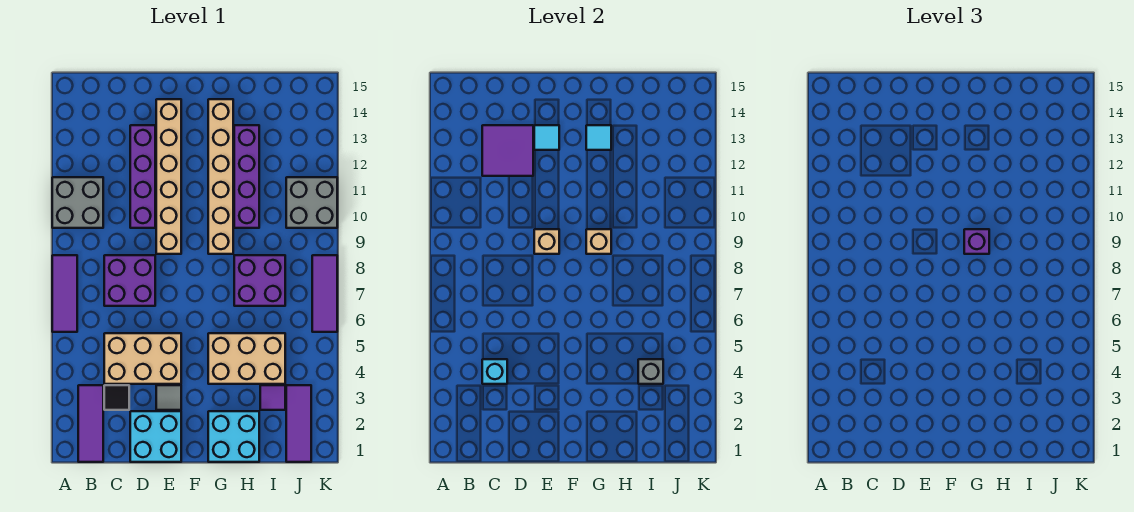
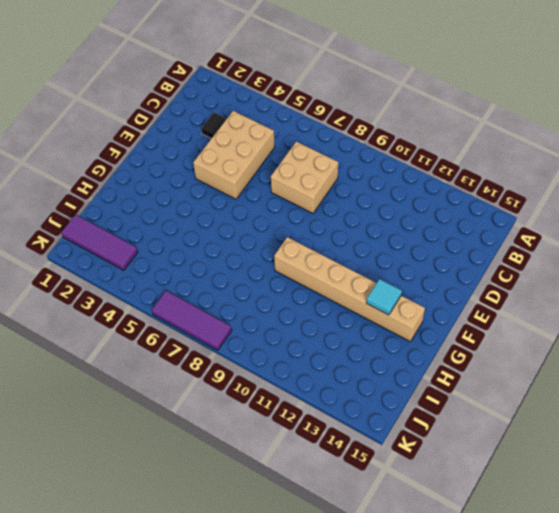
tan brick C7:D8 level 1 -> purple brick C7:D8 level 1
none -> purple tile A6:A8 level 1
none -> grey brick A10:B11 level 1
none -> purple tile B1:B3 level 1

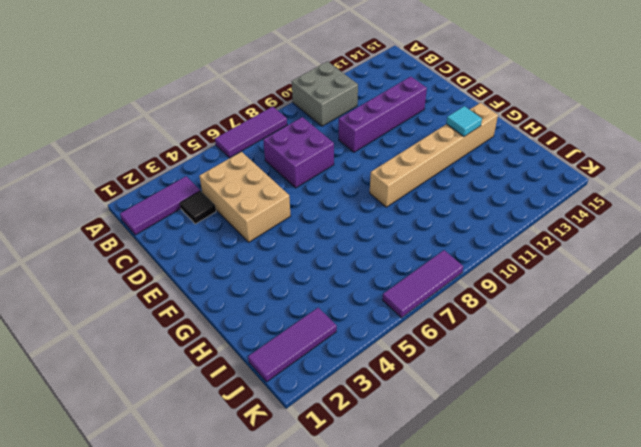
none -> cyan brick D1:E2 level 1
none -> grey tile E3 level 1
none -> tan brick E9:E14 level 1

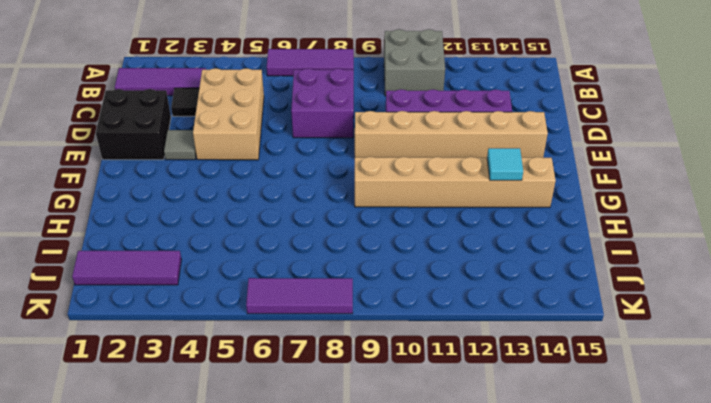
black brick D1:E2 level 1 -> cyan brick D1:E2 level 1
none -> cyan brick G1:H2 level 1
none -> tan brick G4:I5 level 1
none -> purple brick H7:I8 level 1

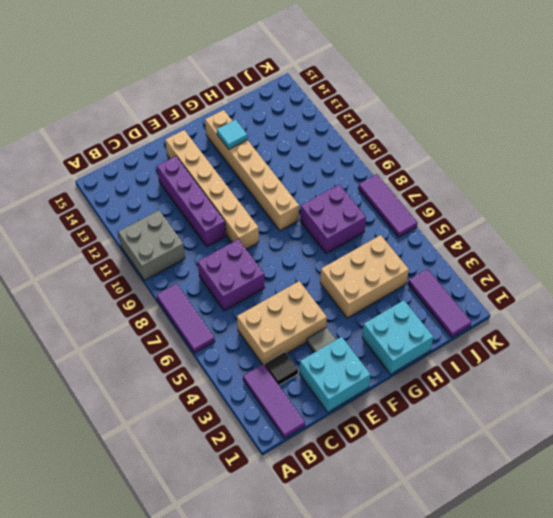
none -> purple brick H10:H13 level 1
none -> purple tile I3 level 1
none -> grey brick J10:K11 level 1

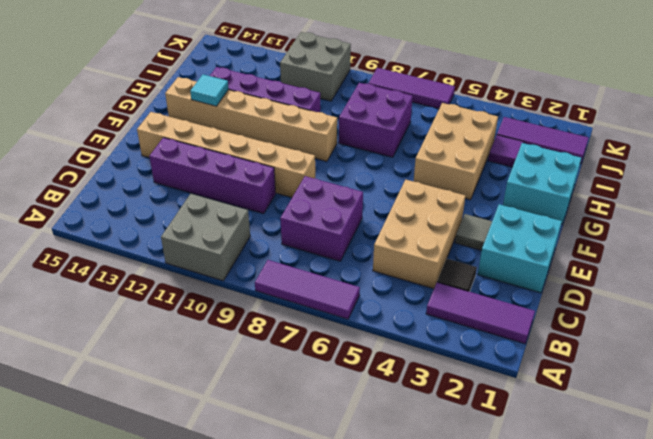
none -> cyan brick C4 level 2
none -> purple tile C12:D13 level 2
none -> tan brick E9 level 2

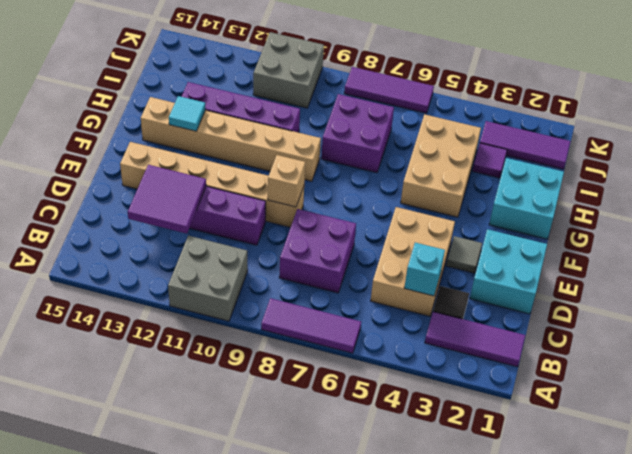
none -> cyan tile E13 level 2
none -> tan brick G9 level 2
none -> grey brick I4 level 2

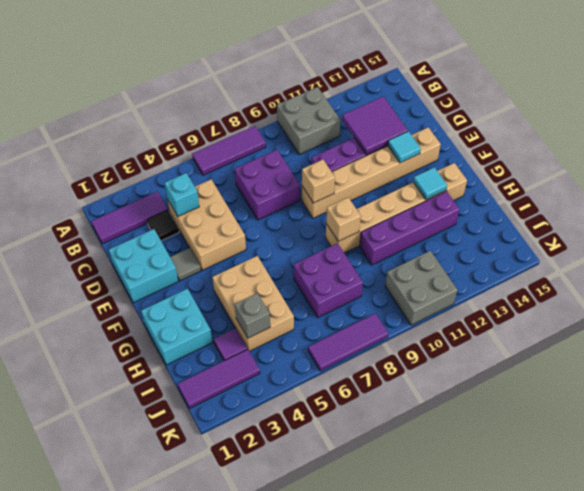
none -> purple brick G9 level 3

